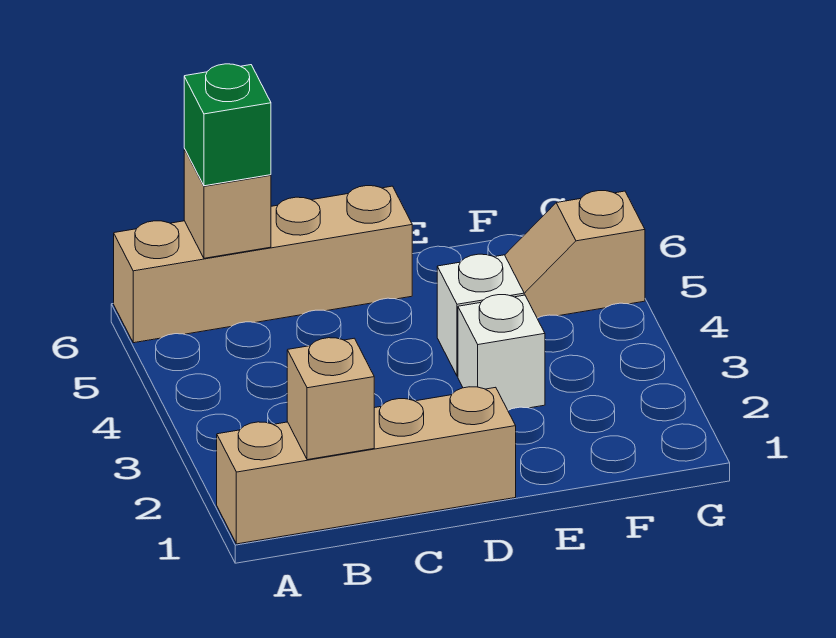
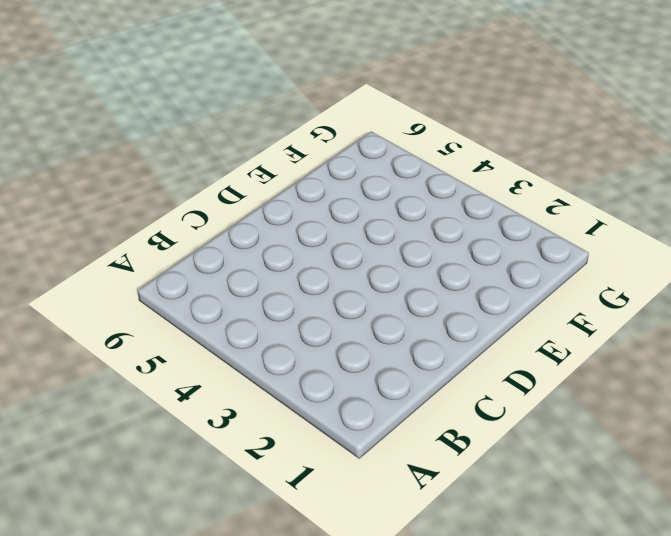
none -> tan brick A1:D1 level 1
none -> tan brick A6:D6 level 1

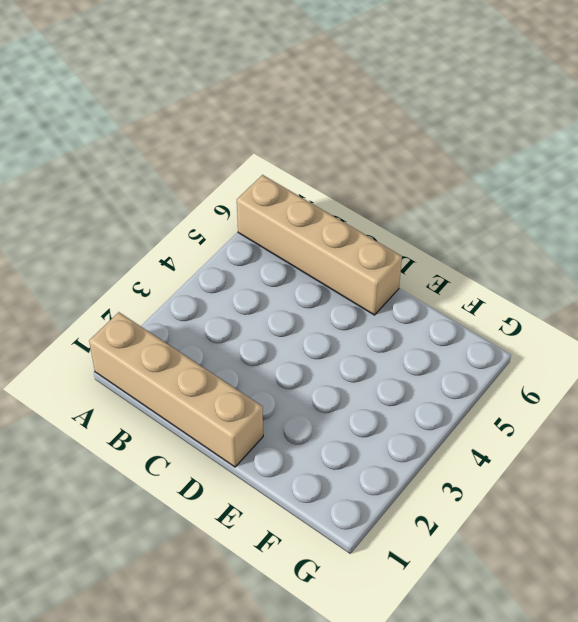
none -> white brick E3 level 1
none -> white brick E4 level 1

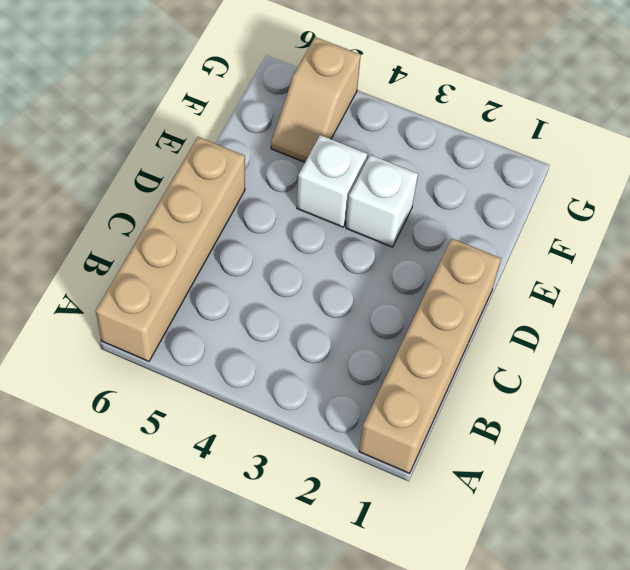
none -> tan brick B1 level 2
none -> tan brick B6 level 2

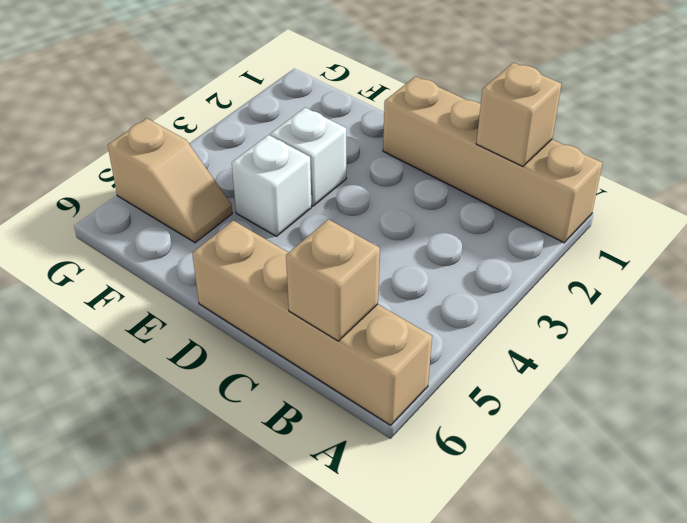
none -> green brick B6 level 3

